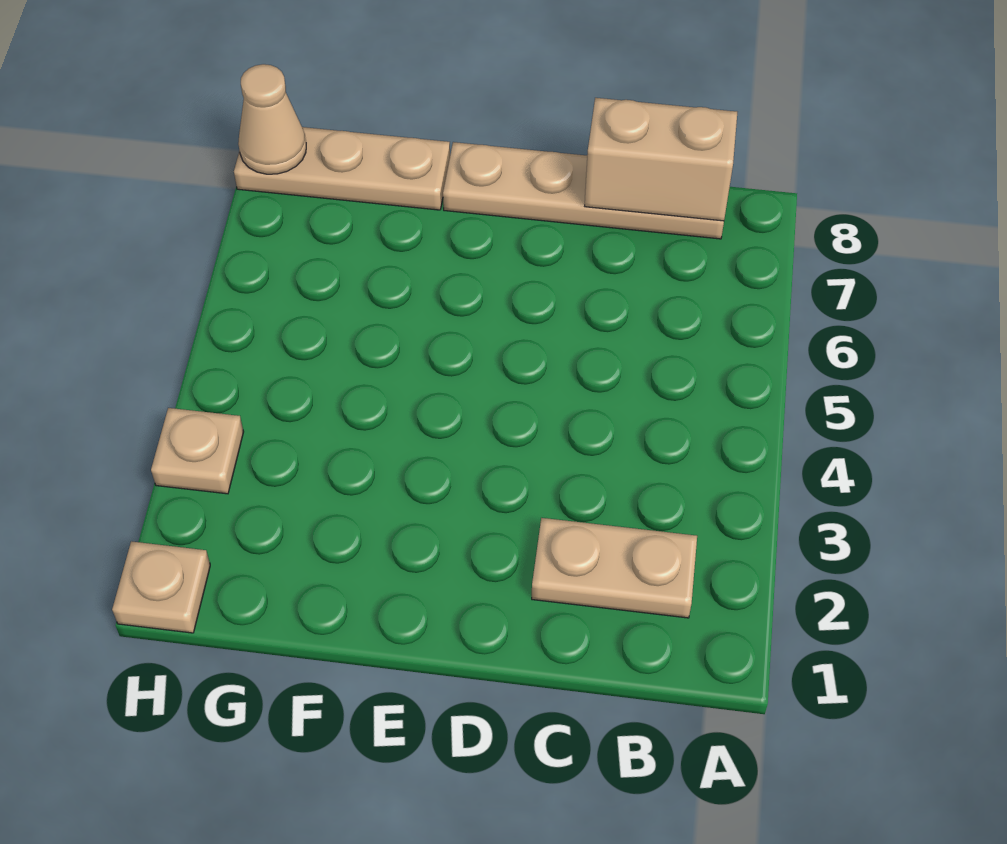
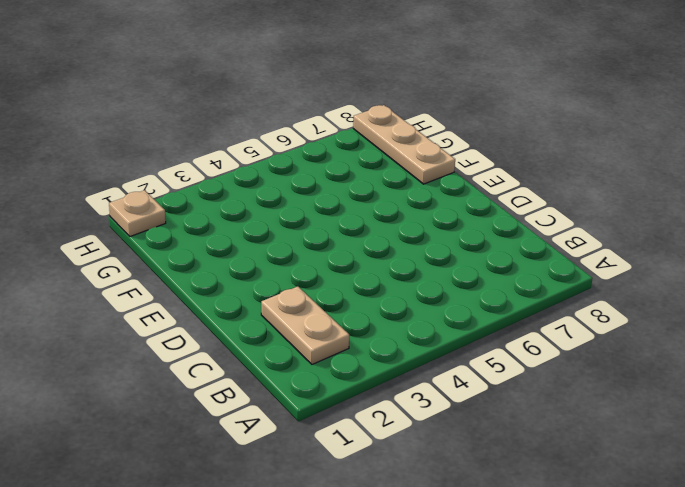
none -> tan plate B8:E8 level 1
none -> tan plate H3 level 1

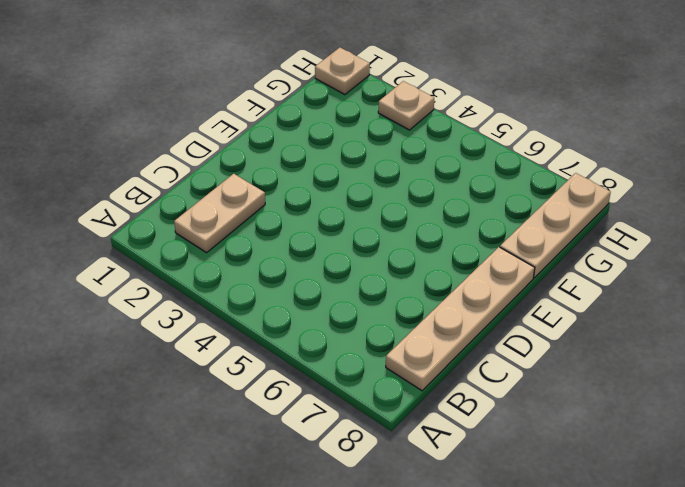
none -> tan brick B8:C8 level 2
none -> tan cone H8 level 2

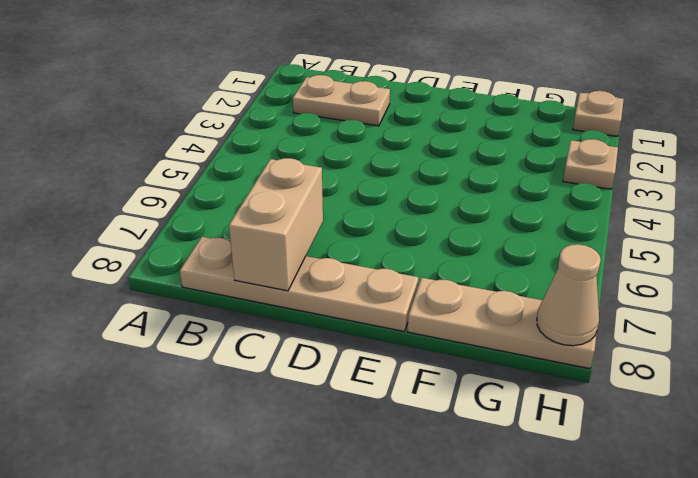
tan brick C7:C8 level 2 -> tan brick B8:C8 level 2

